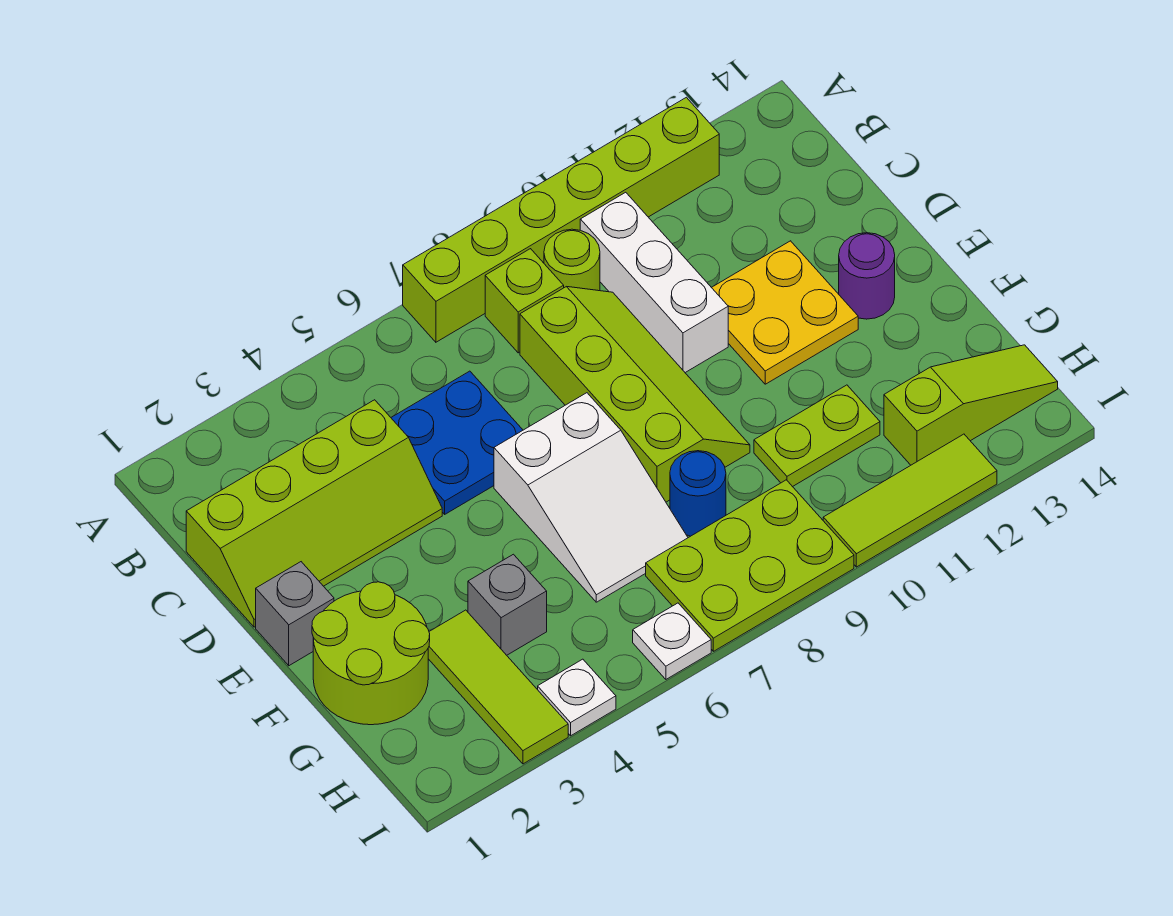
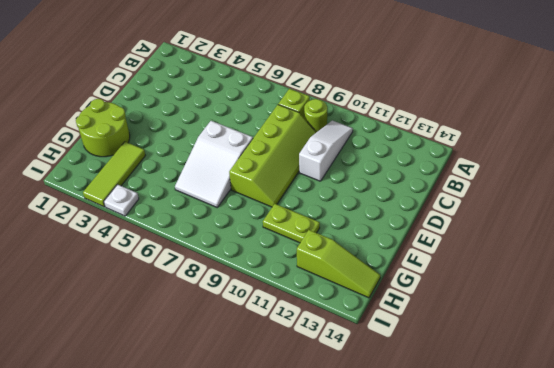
white slope B10:D10 level 1 top D -> white brick B10:D10 level 1
none -> lime brick A7:A12 level 1
none -> lime slope C1:D4 level 1 top C
none -> blue plate C5:D6 level 1

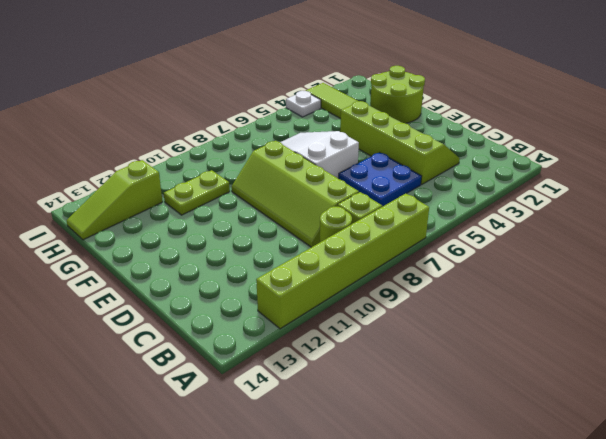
lime slope C3:F4 level 1 top 4 -> lime slope C1:D4 level 1 top C
none -> white brick B10:D10 level 1
none -> yellow plate D11:E12 level 1
none -> grey brick E1 level 1

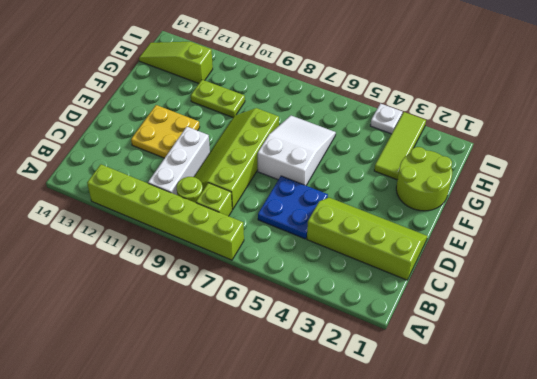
none -> grey brick E1 level 1
none -> purple round brick E13 level 1
none -> grey brick G4 level 1

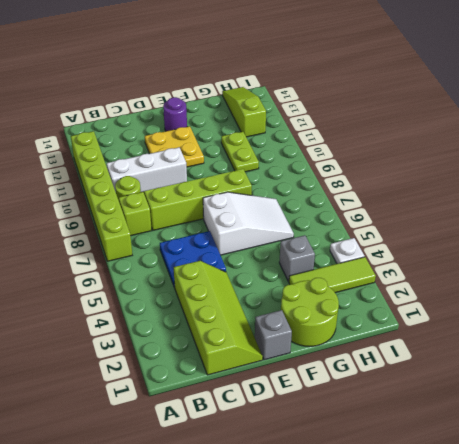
none -> blue round brick G8 level 1
none -> lime plate H7:I9 level 1
none -> white plate I6 level 1

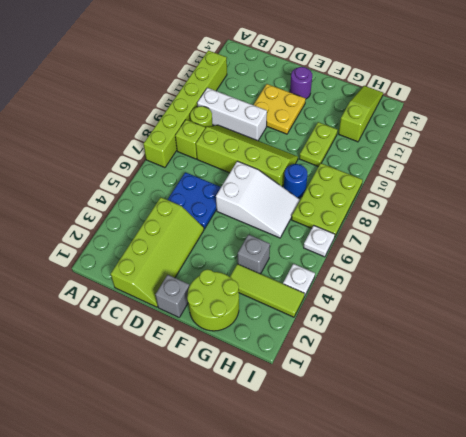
none -> lime tile I10:I12 level 1

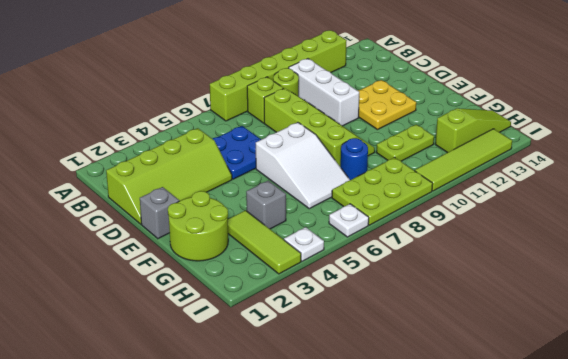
lime tile I10:I13 level 1 -> lime tile I10:I12 level 1
none -> purple round brick E13 level 1

